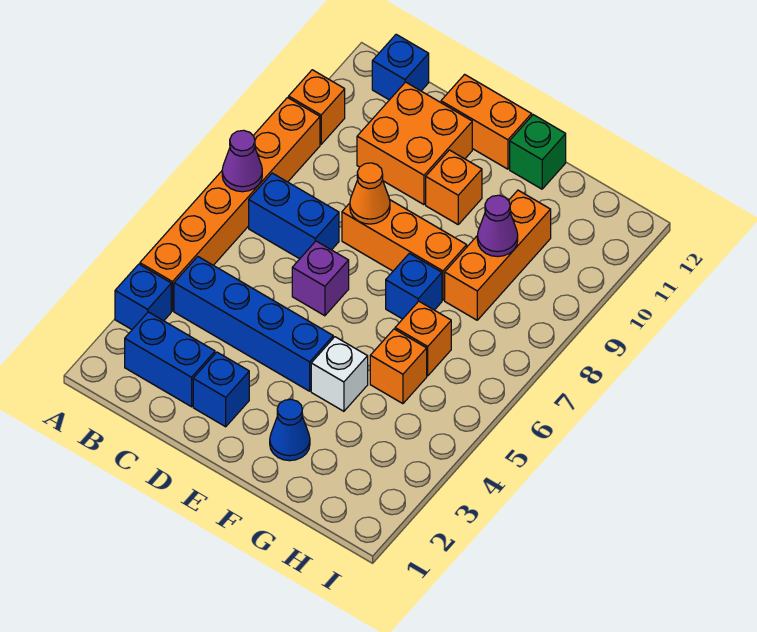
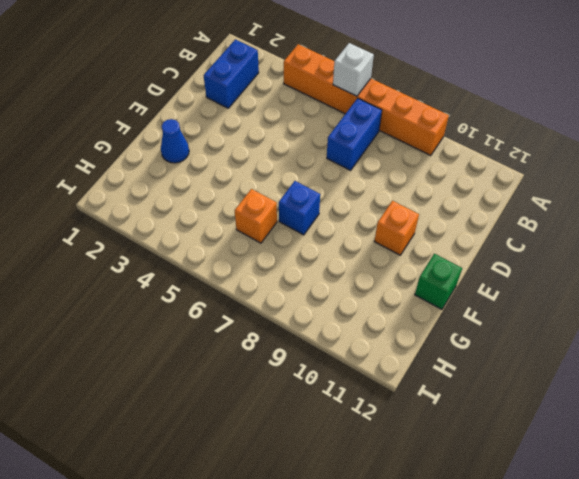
white brick A6 level 2 -> white brick F4 level 1
none -> blue brick A3 level 1
none -> orange brick A10 level 1
none -> blue brick B4:E4 level 1

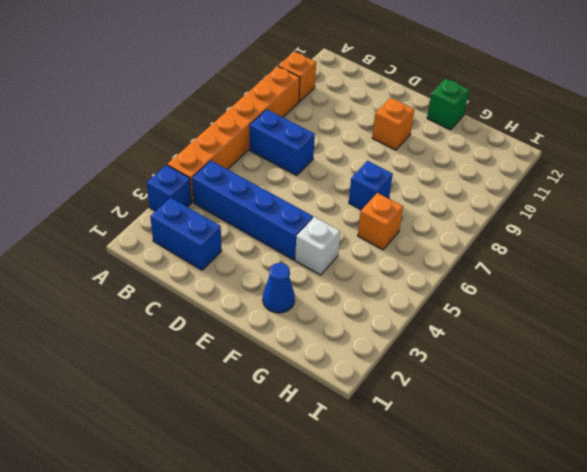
none -> blue brick B12 level 1
none -> orange brick C10:D11 level 1
none -> blue brick D2 level 1

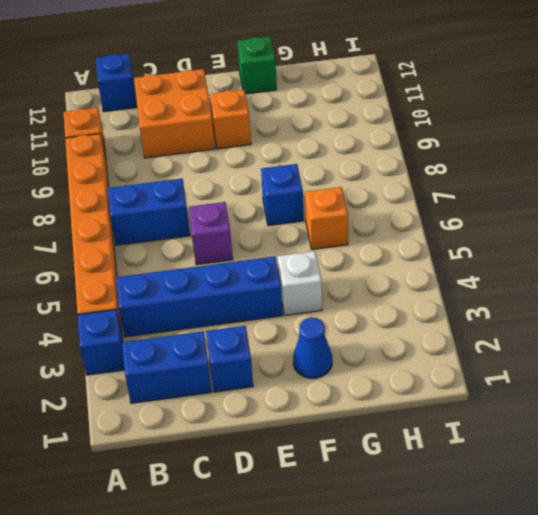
none -> orange brick D8:F8 level 1
none -> orange brick D12:E12 level 1
none -> orange brick G5 level 1

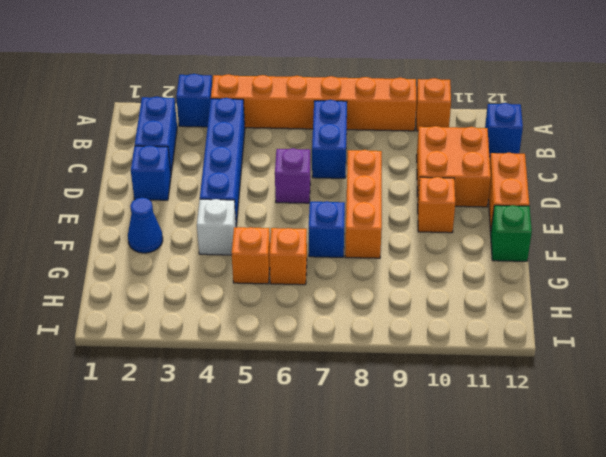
none -> orange brick G8:G10 level 1
none -> purple cone A7 level 2
none -> orange cone D8 level 2

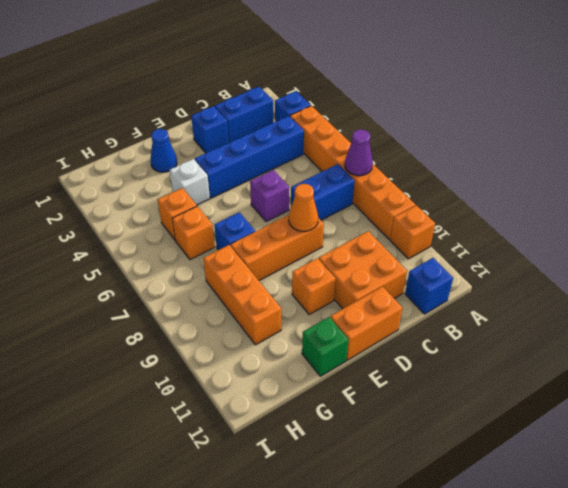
none -> purple cone G9 level 2

